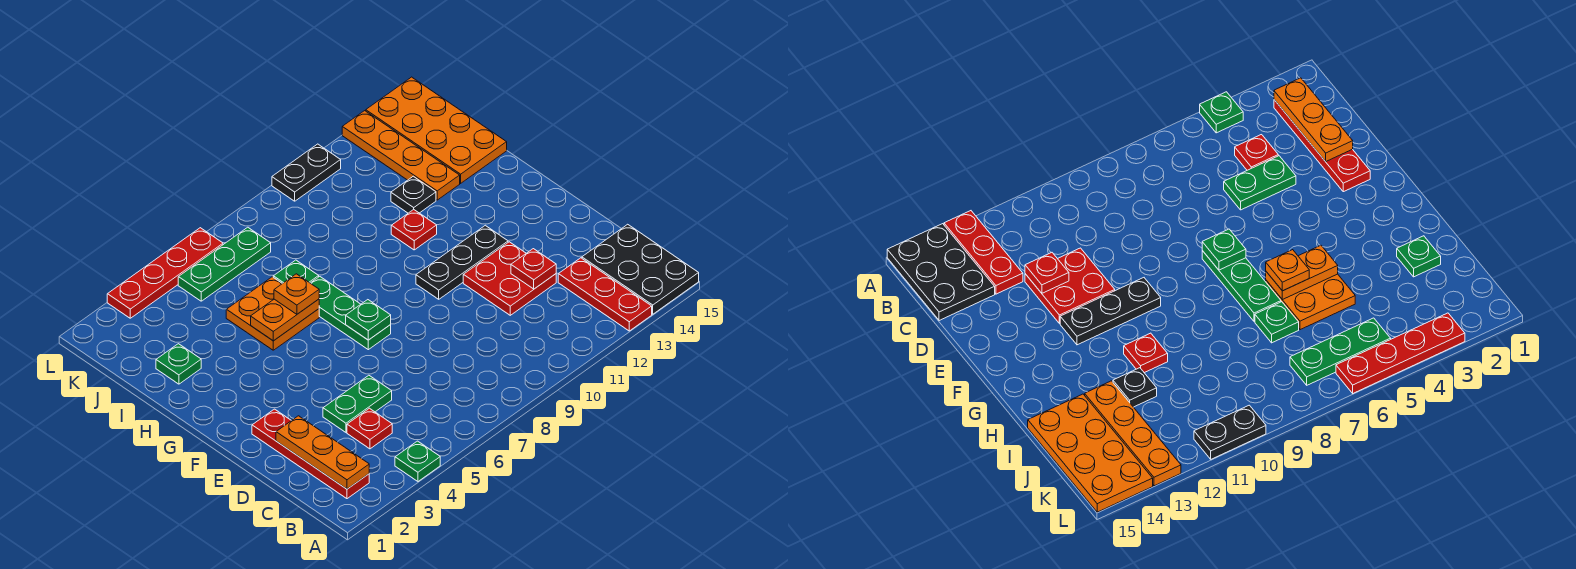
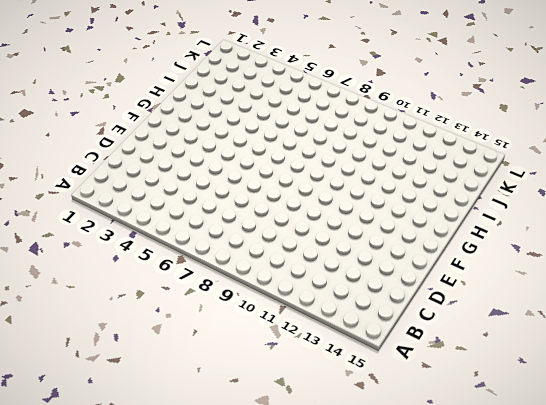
none -> green plate A4 level 1
none -> red plate A13:C13 level 1
none -> black plate A14:C15 level 1

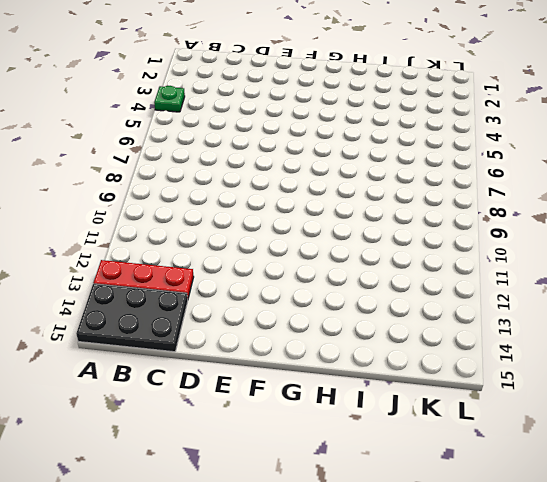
none -> red plate B2:E2 level 1
none -> red plate C4 level 1
none -> green plate D4:D5 level 1

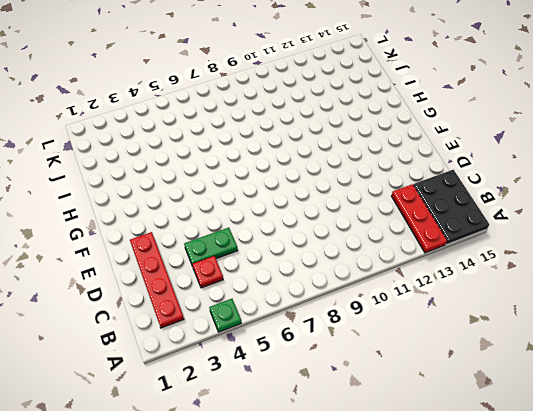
none -> red plate D11:E12 level 1
none -> green plate F7:H7 level 1
none -> black plate F10:F12 level 1

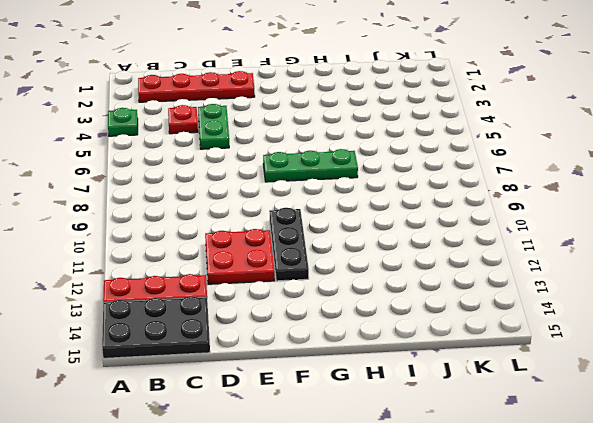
none -> orange plate H5:I6 level 1
none -> red plate H11 level 1
none -> green plate I2 level 1

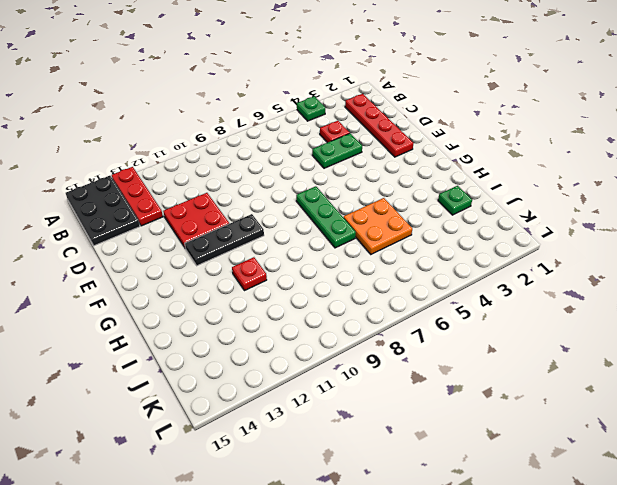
none -> green plate I7 level 1
none -> black plate I12 level 1
none -> orange plate I13:L13 level 1

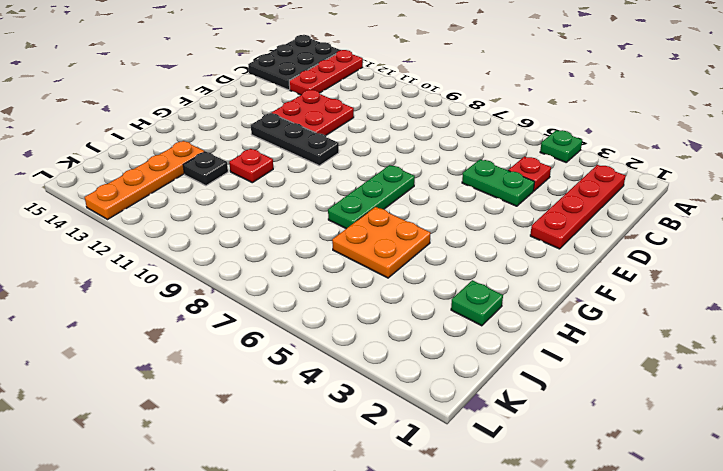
none -> green plate I7 level 1
none -> orange plate I14:L15 level 1
none -> green plate K5:K7 level 1

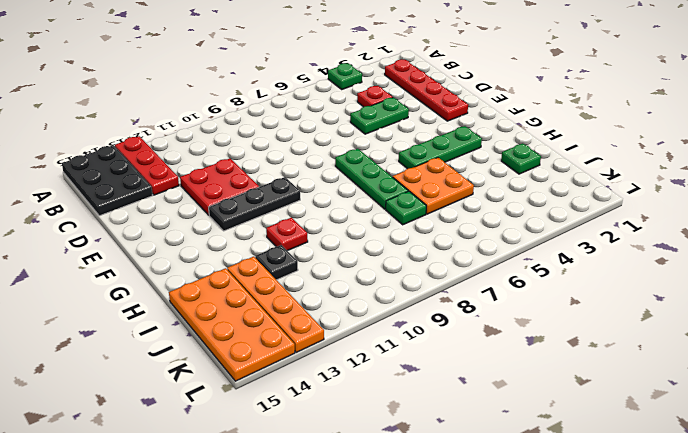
green plate G3:G5 level 1 -> green plate K5:K7 level 1
none -> red plate L3:L6 level 1
none -> black plate L10:L11 level 1
none -> orange plate B2:D2 level 2

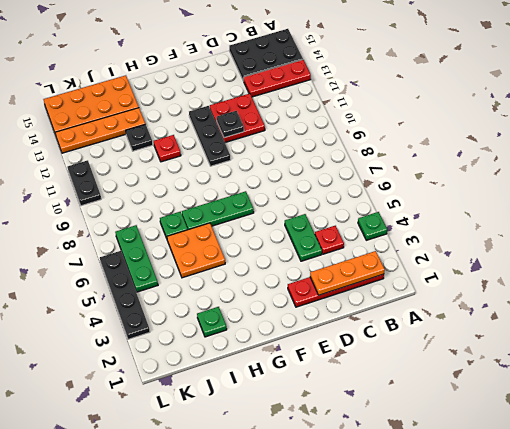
black plate E11 level 2 -> none
black plate L3:L6 level 1 -> red plate L3:L6 level 1
none -> red plate D12 level 2
none -> green plate F7 level 2
none -> orange plate H5:H6 level 2

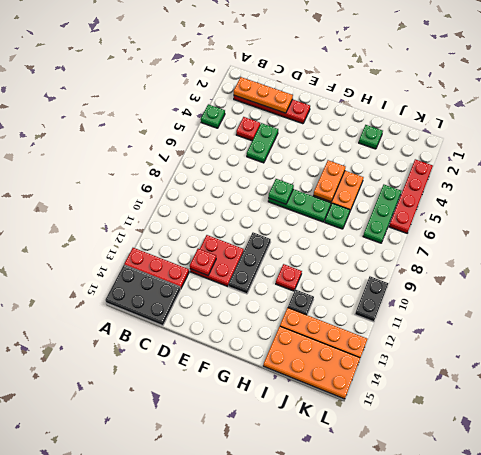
none -> orange plate H6 level 3

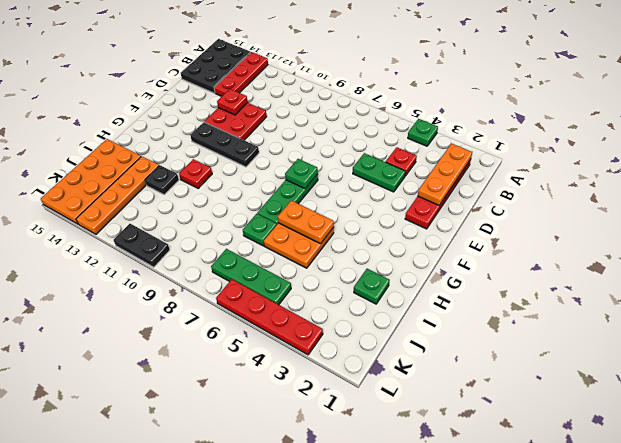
none -> orange plate H6 level 3

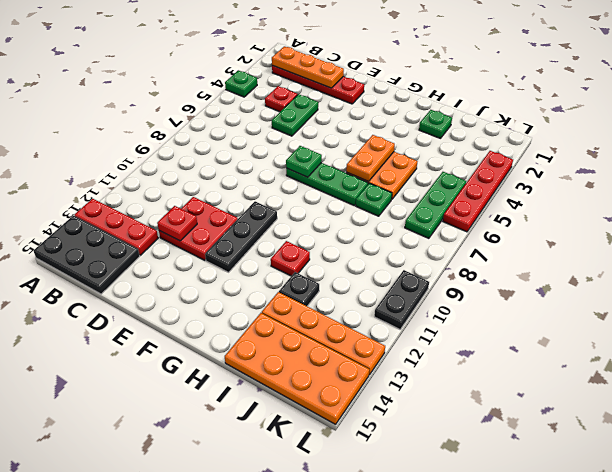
none -> orange plate H6 level 3

